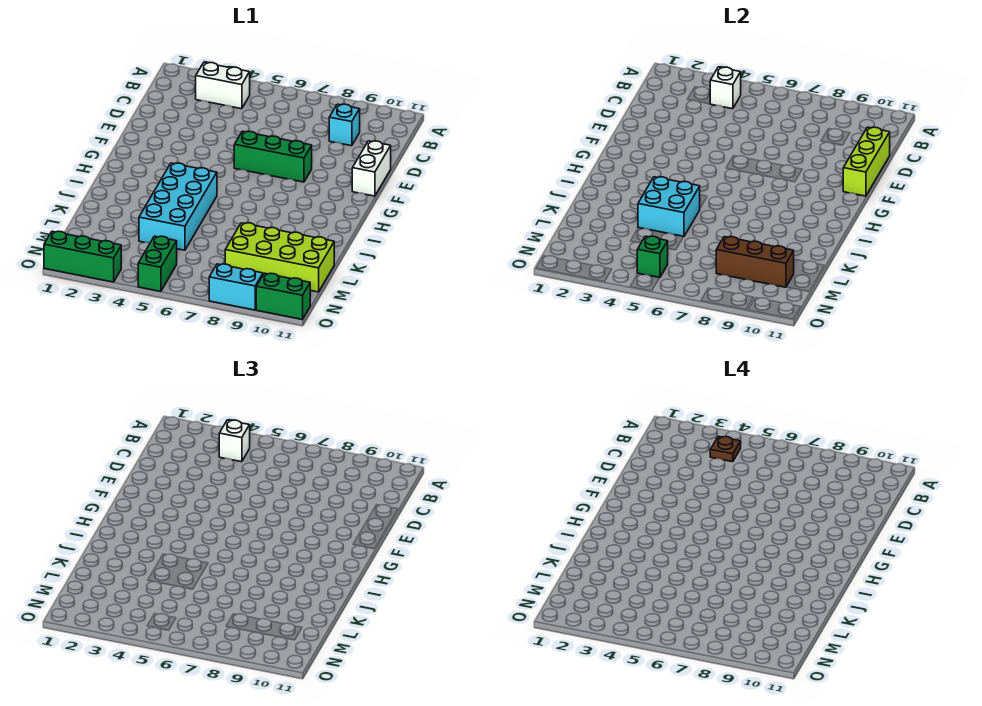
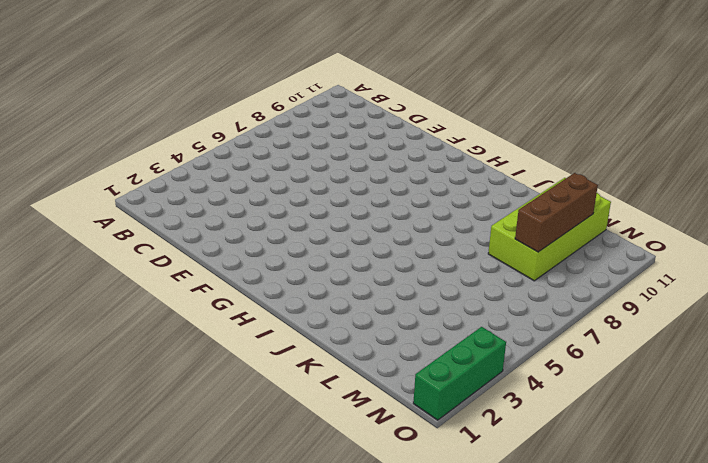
none -> white brick B3:B4 level 1
none -> cyan brick C9 level 1
none -> white brick E11:F11 level 1

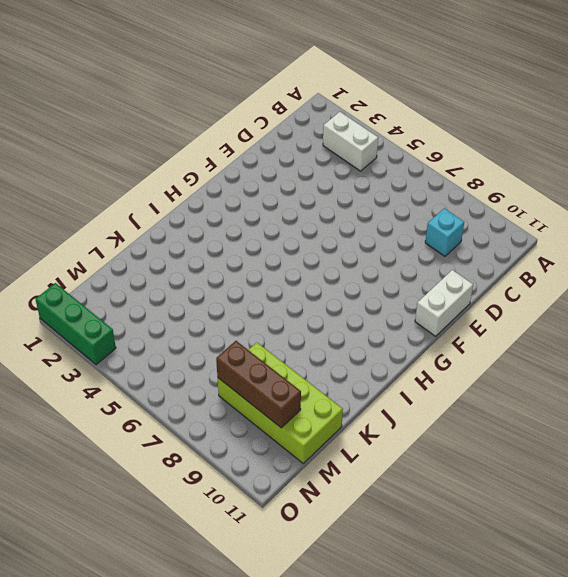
none -> green brick F6:F8 level 1
none -> cyan brick I4:L5 level 1
none -> green brick N5:O5 level 1

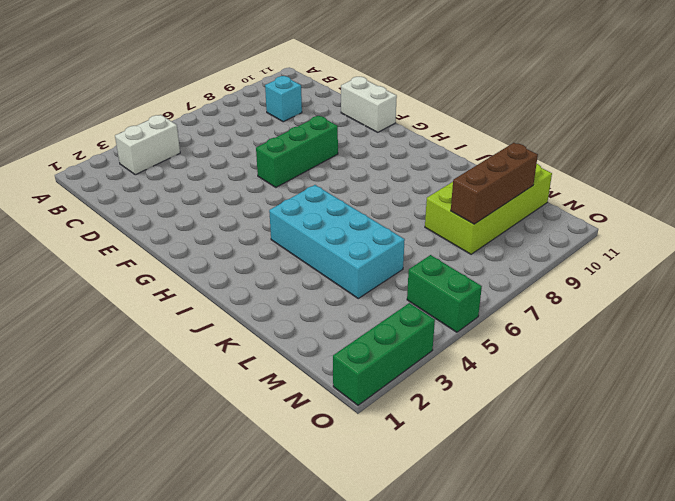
none -> cyan brick O8:O9 level 1
none -> green brick O10:O11 level 1
none -> white brick B4 level 2

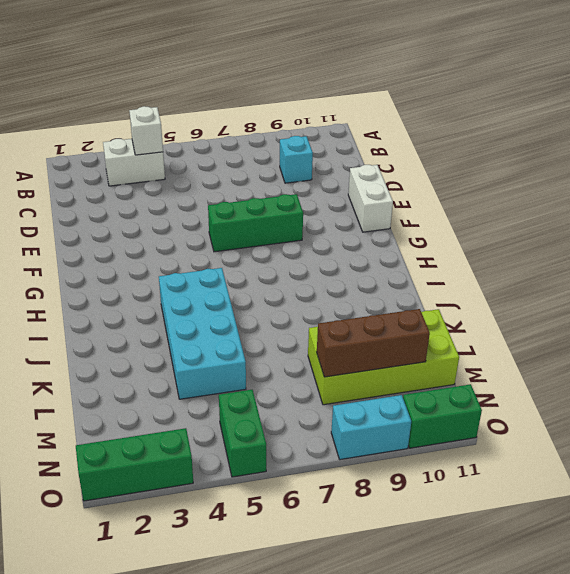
none -> lime brick D11:F11 level 2
none -> cyan brick J4:K5 level 2
none -> green brick N5 level 2

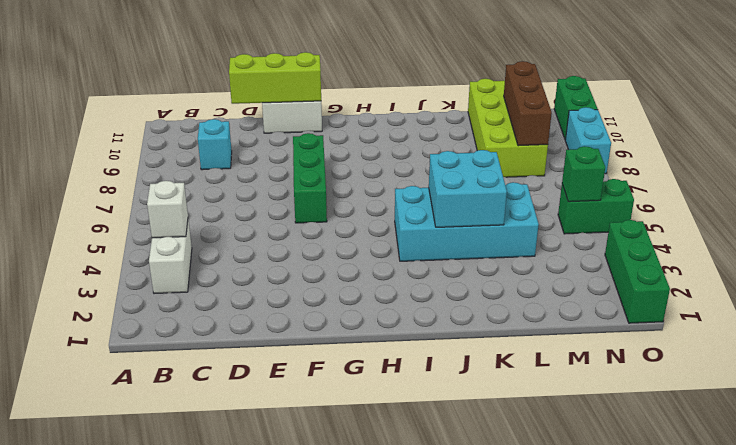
none -> white brick B4 level 3
none -> brown plate B4 level 4

